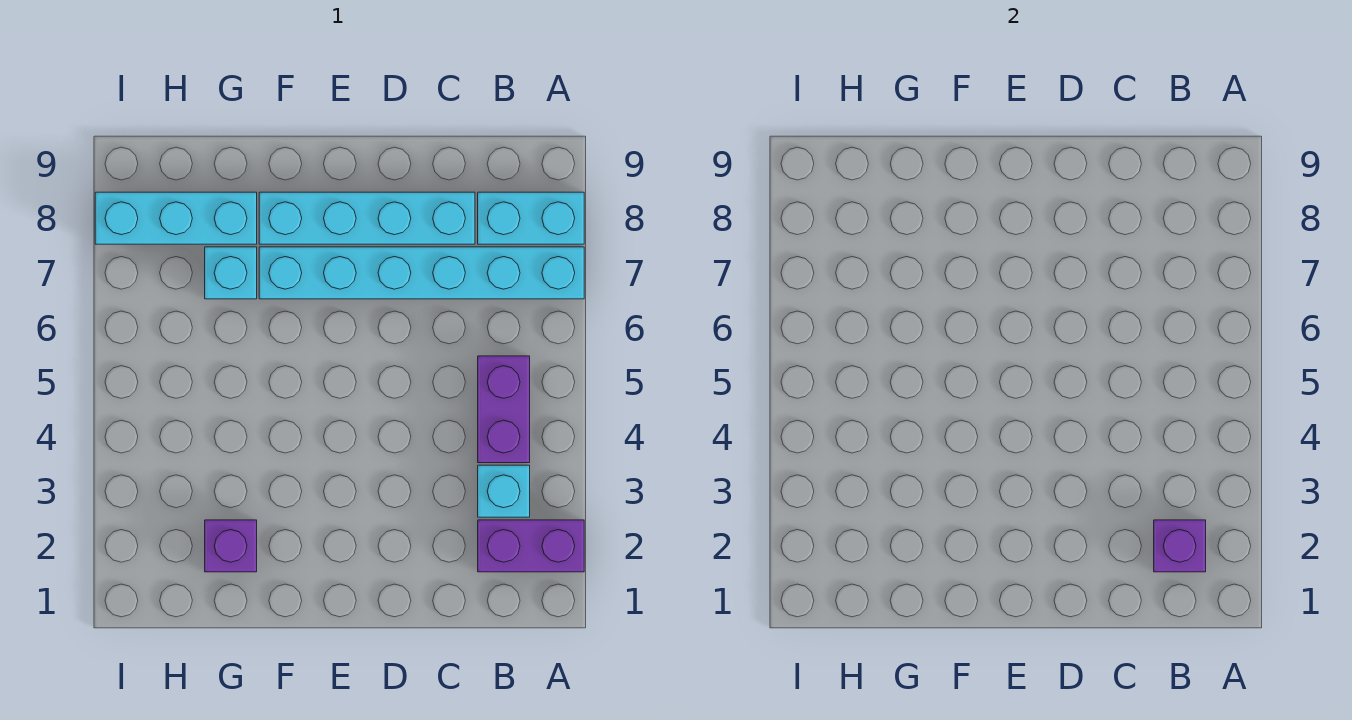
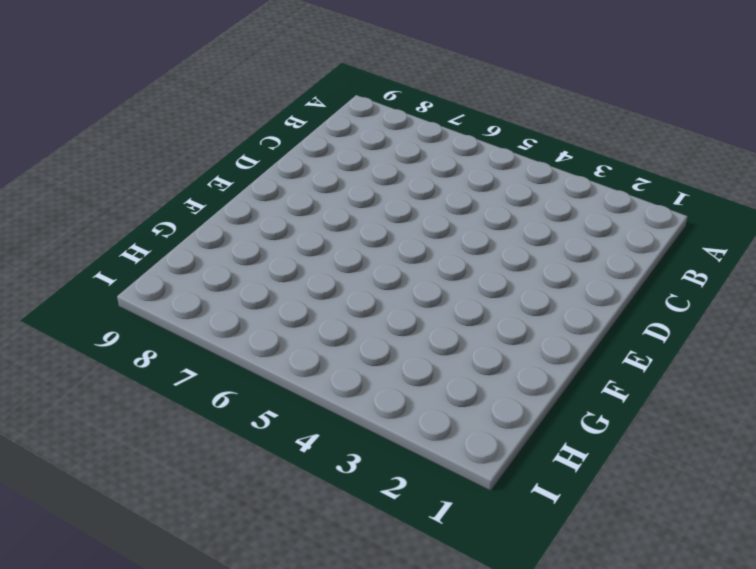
none -> purple brick A2:B2 level 1
none -> cyan brick A7:F7 level 1

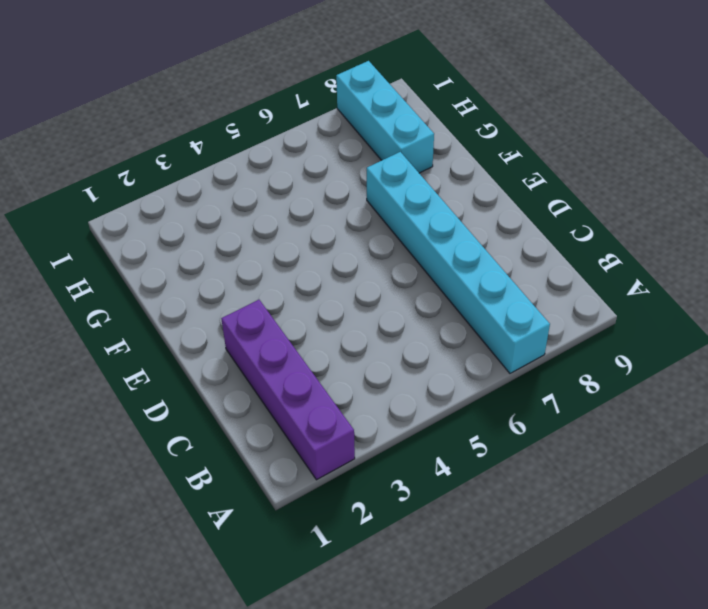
purple brick A2:D2 level 1 -> purple brick A2:B2 level 1
none -> cyan brick A8:B8 level 1
none -> cyan brick B3 level 1

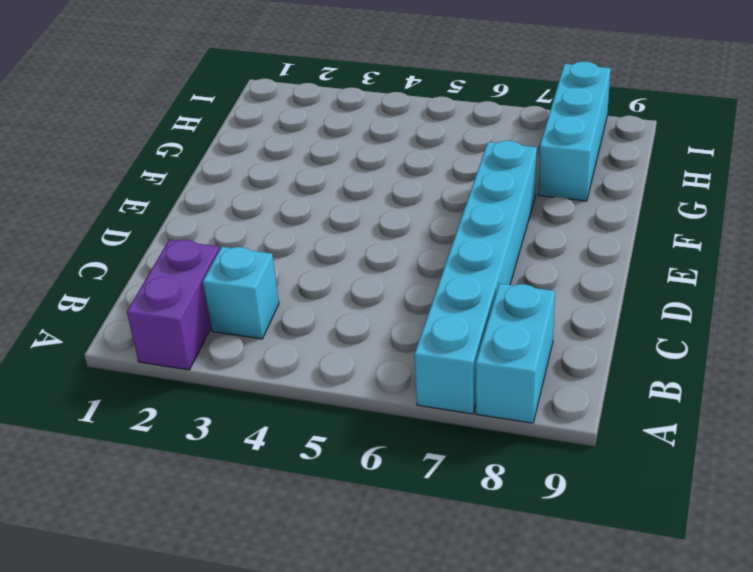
none -> purple brick B4:B5 level 1
none -> cyan brick C8:F8 level 1

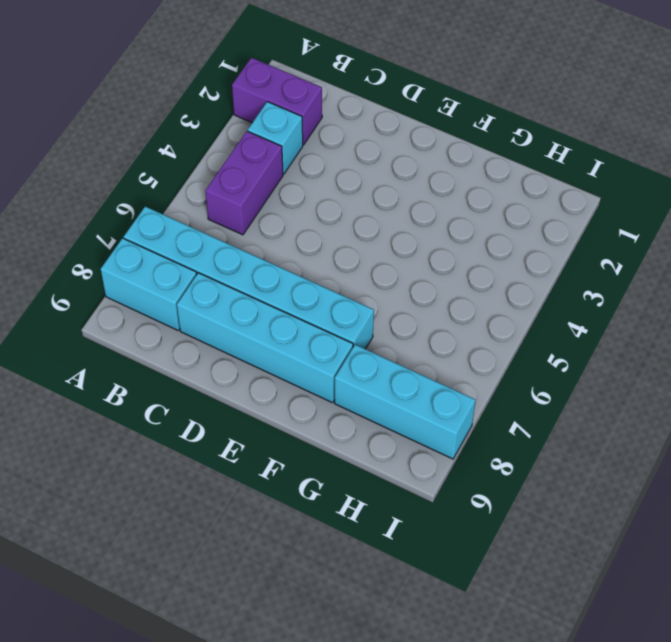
none -> purple brick G2 level 1
none -> cyan brick G7 level 1

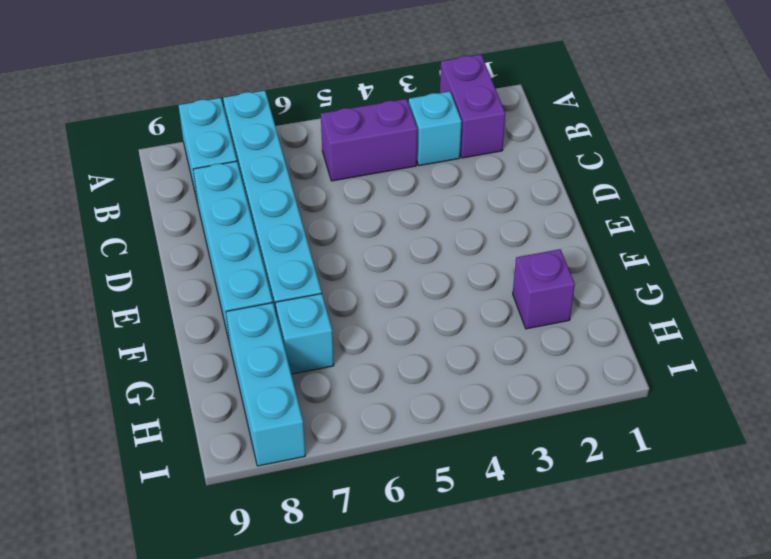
none -> purple brick B2 level 2

